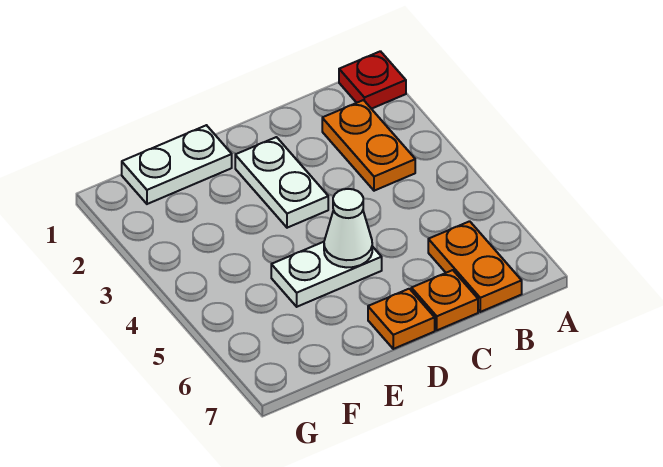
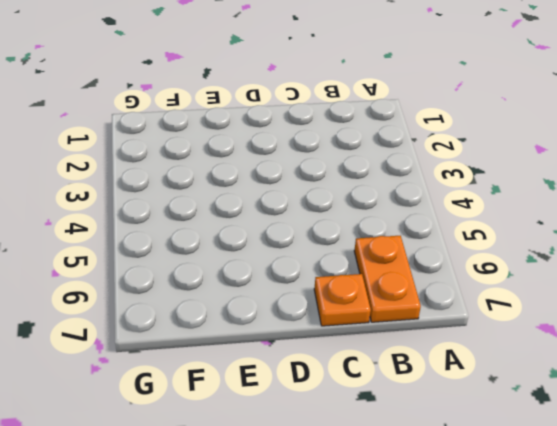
none -> red plate A1 level 1
none -> orange plate B2:B3 level 1

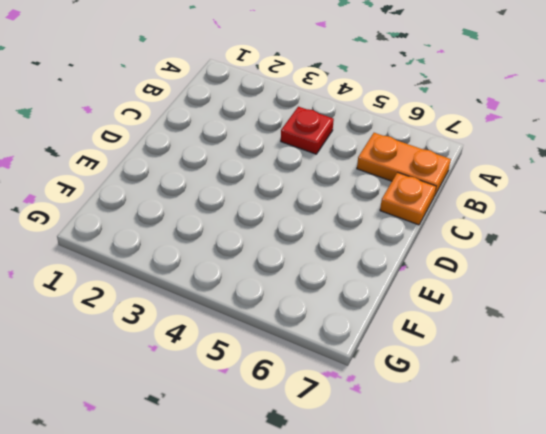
red plate B4 level 1 -> red plate A1 level 1
none -> orange plate B2:B3 level 1
none -> white plate D2:D3 level 1

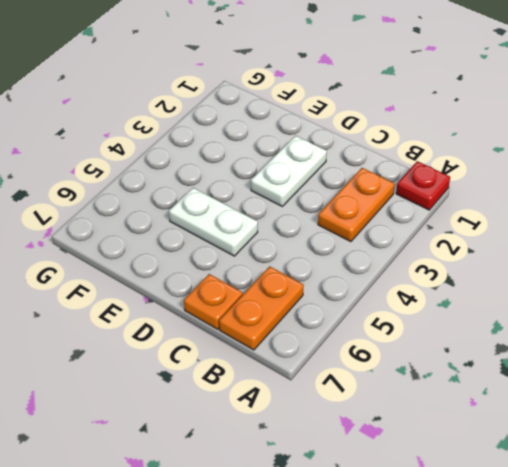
none -> orange plate D7 level 1
none -> white plate E1:F1 level 1

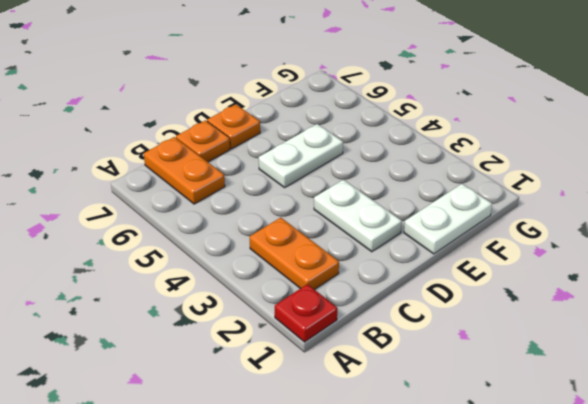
none -> white cone D5 level 2

